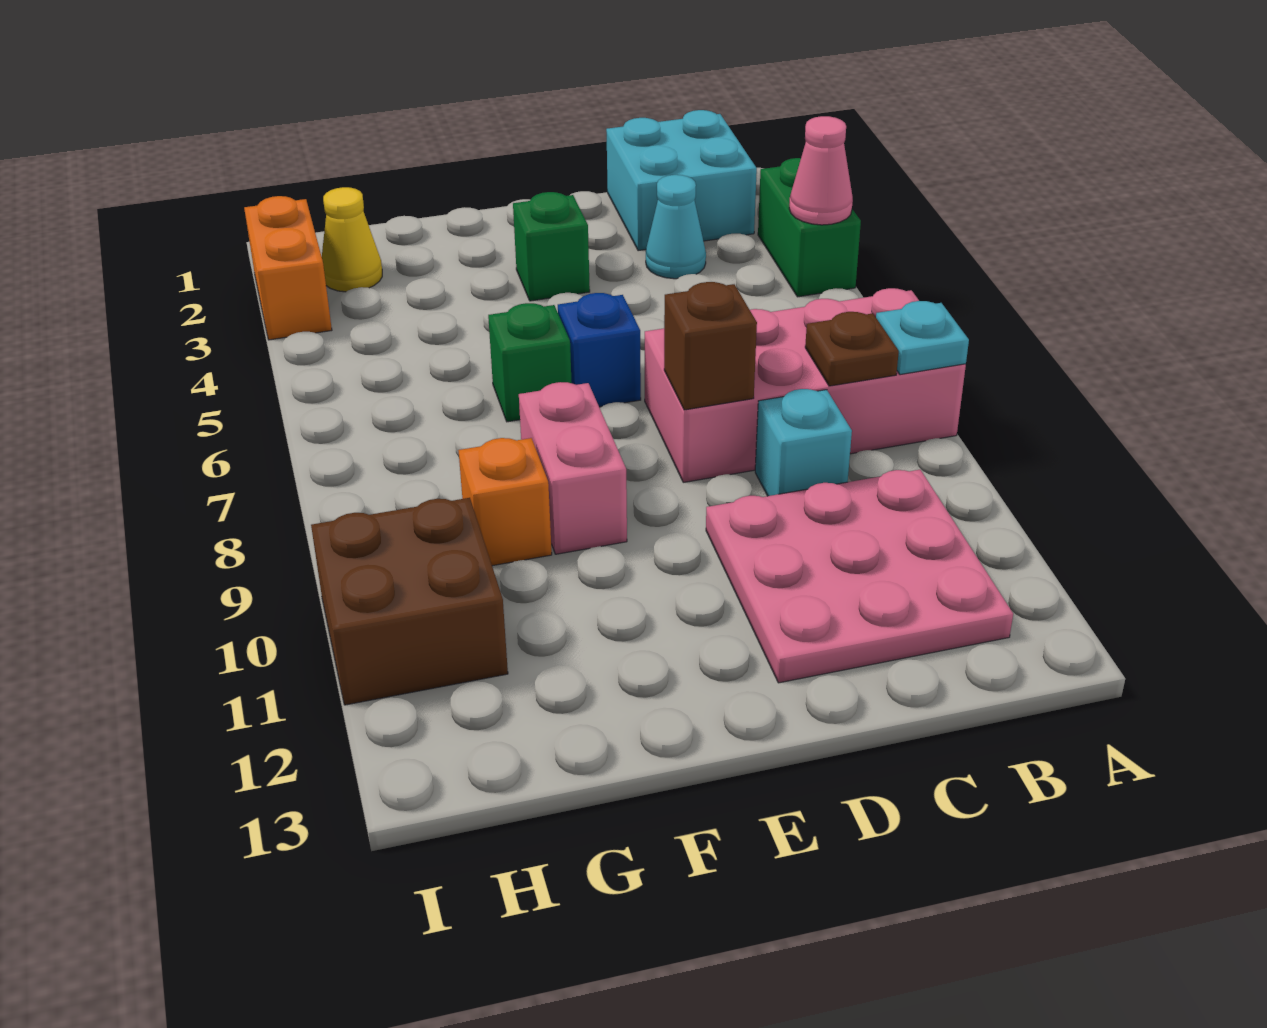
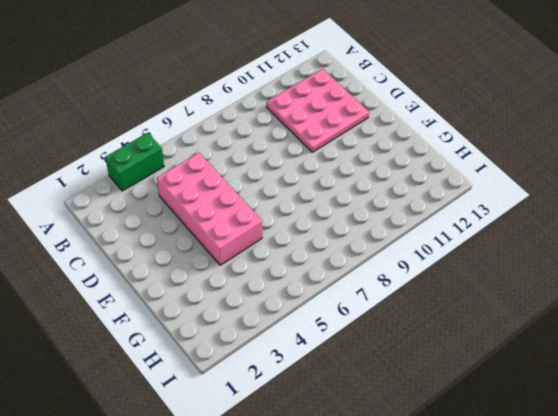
pink brick C4:F5 level 1 -> pink brick A7:D8 level 1
none -> cyan brick B1:C2 level 1
none -> cyan cone C3 level 1
none -> cyan brick C9 level 1

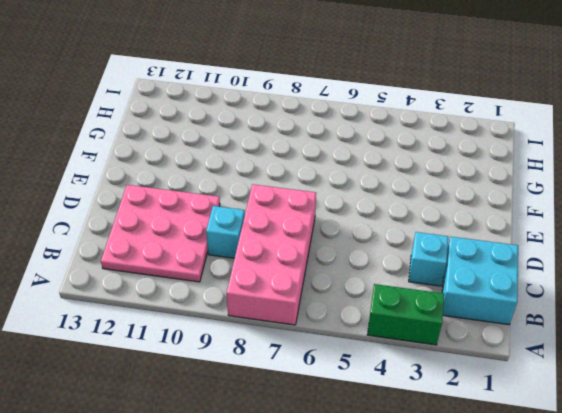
cyan brick C3 level 1 -> cyan cone C3 level 1
none -> green brick E3 level 1
none -> blue brick E6 level 1
none -> green brick F6 level 1

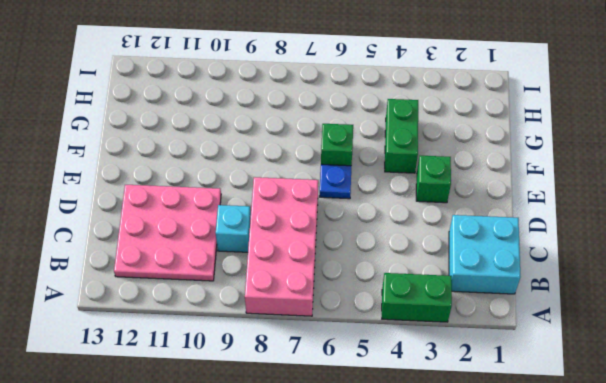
blue plate E6 level 1 -> blue brick E6 level 1
green brick F4:G4 level 1 -> none
none -> cyan cone C3 level 1
none -> pink brick F8:F9 level 1
none -> orange brick G9 level 1

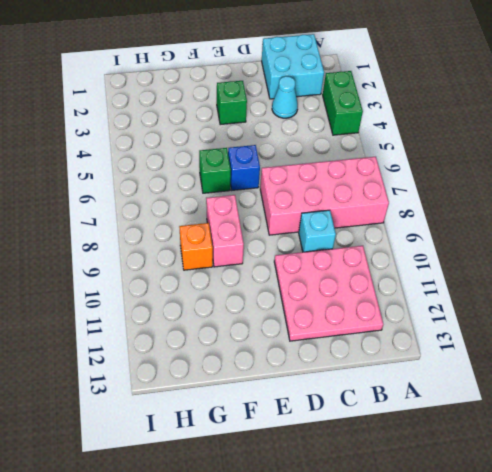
none -> yellow cone H2 level 1
none -> brown brick H10:I11 level 1
none -> orange brick I2:I3 level 1

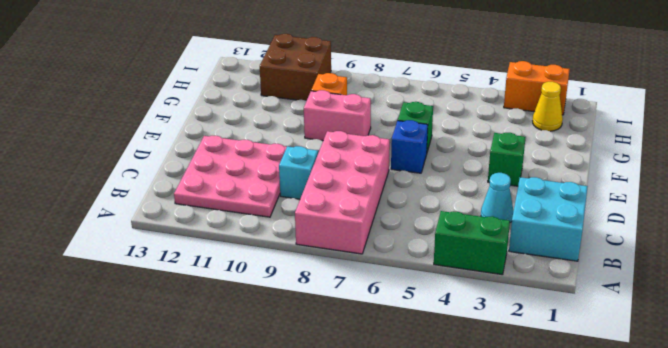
none -> pink cone A4 level 2
none -> cyan plate A8 level 2
none -> brown plate B8 level 2

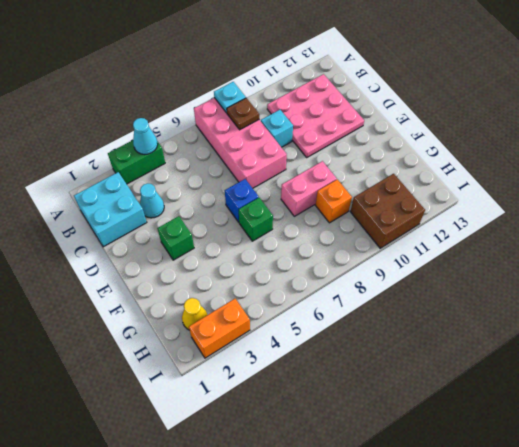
cyan cone A4 level 2 -> pink cone A4 level 2
none -> brown brick D8 level 2

